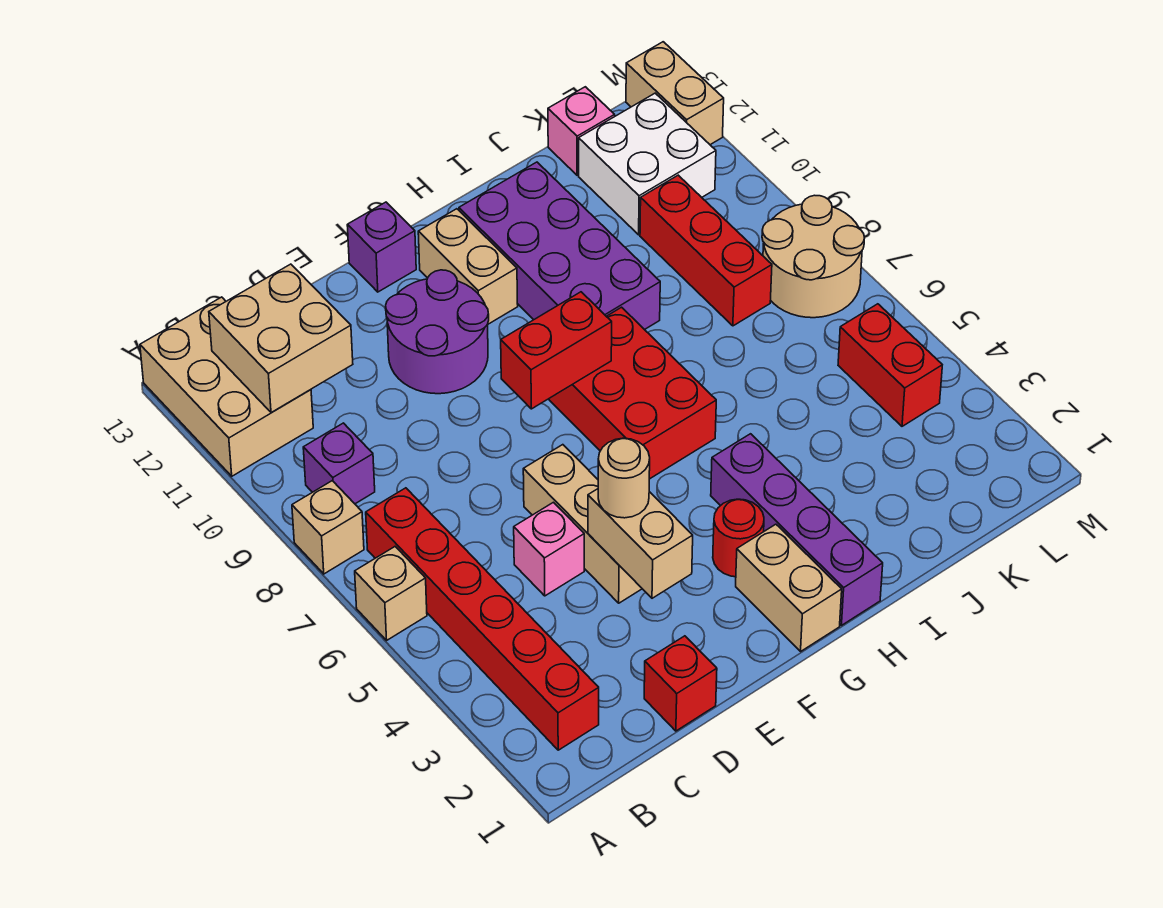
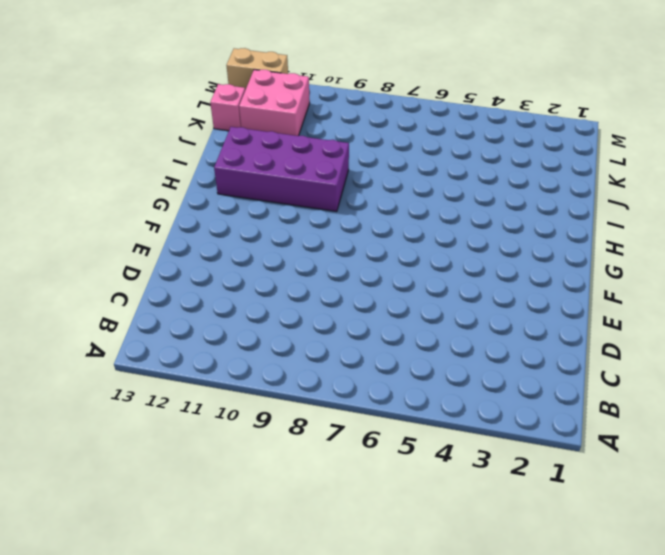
pink brick K11:L12 level 1 -> white brick K11:L12 level 1
none -> tan brick A6 level 1
none -> tan brick A8 level 1
none -> tan brick A11:B13 level 1

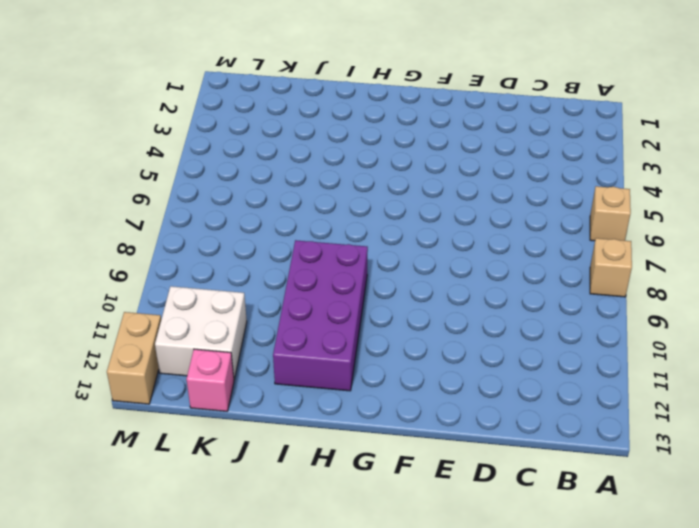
none -> tan brick A11:B13 level 1
none -> red brick B2:B7 level 1
none -> purple brick B9 level 1

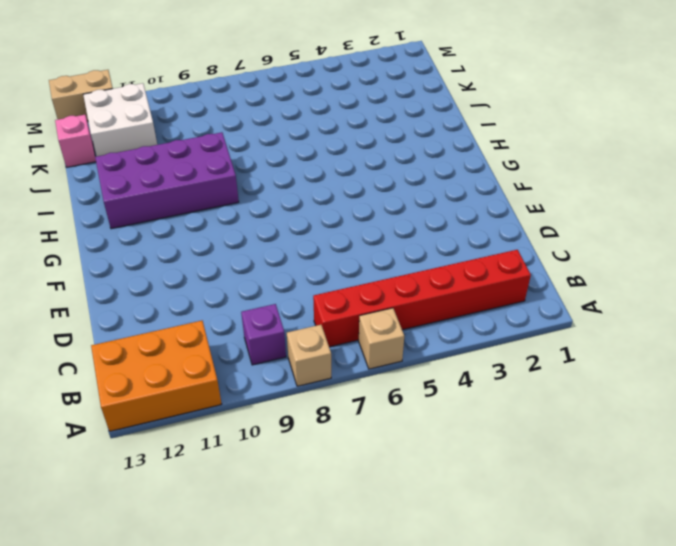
orange brick A11:B13 level 1 -> tan brick A11:B13 level 1
none -> red brick D1 level 1
none -> pink brick D5 level 1
none -> tan brick E4:E6 level 1

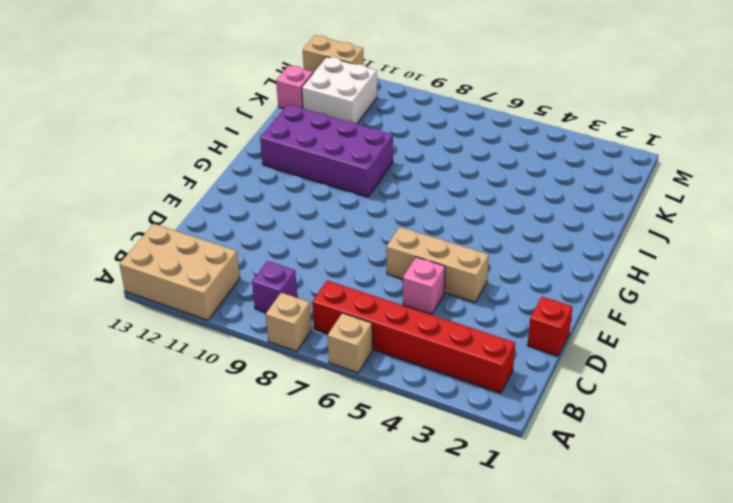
none -> purple round brick E10:F11 level 1
none -> purple brick F13 level 1
none -> tan brick G1:G2 level 1

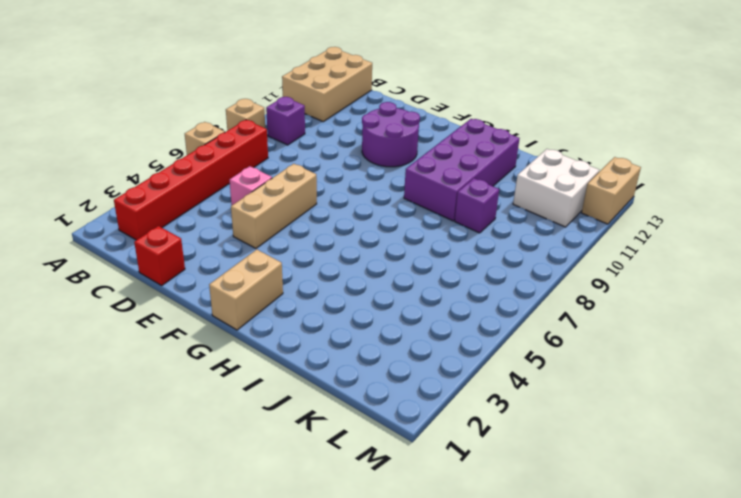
purple brick J9 level 1 -> purple brick F13 level 1
none -> red round brick G3 level 1
none -> red brick G6:H8 level 1
none -> tan brick G11:G12 level 1

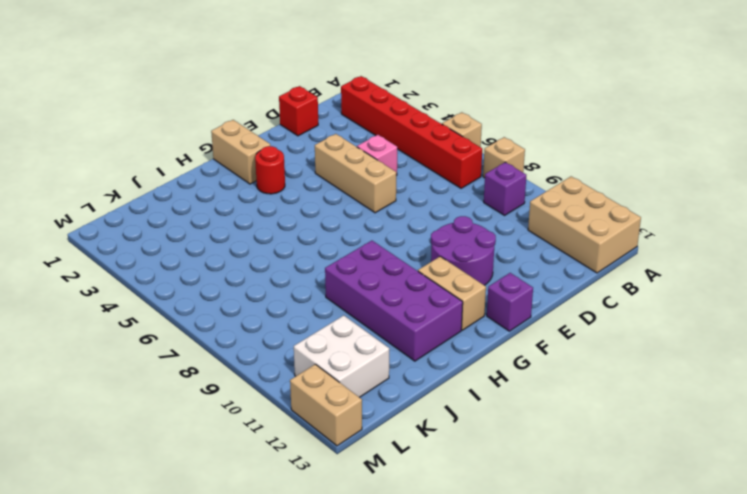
none -> red brick G6:H8 level 1
none -> purple brick H1:H4 level 1
none -> red brick K8:K10 level 1

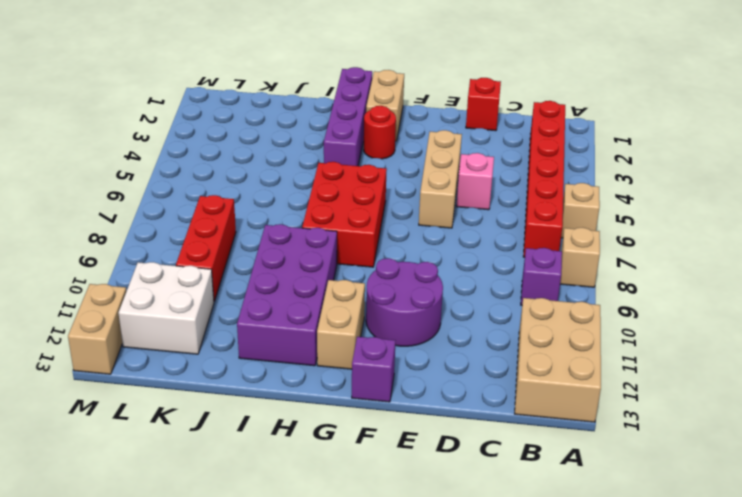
none -> pink brick K13 level 1
none -> red brick L4:L5 level 1
none -> tan round brick L7:M8 level 1

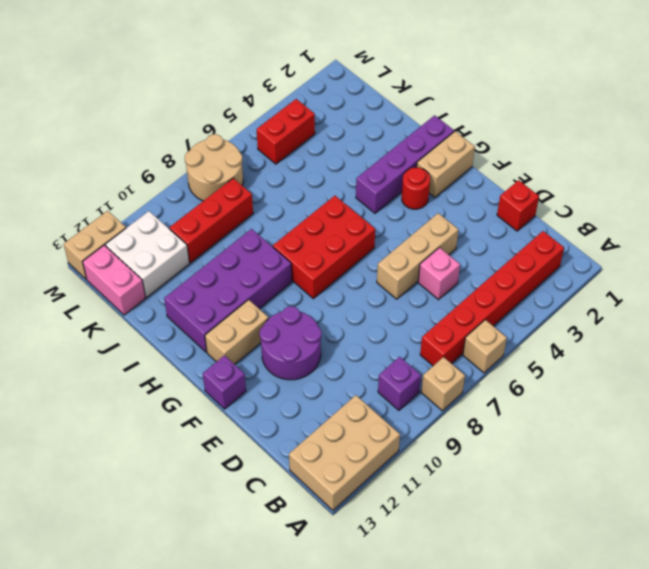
pink brick K13:L13 level 1 -> pink brick K13 level 1
none -> tan brick B11:C12 level 2
none -> tan brick E3:E4 level 2
none -> red brick F8:G8 level 2

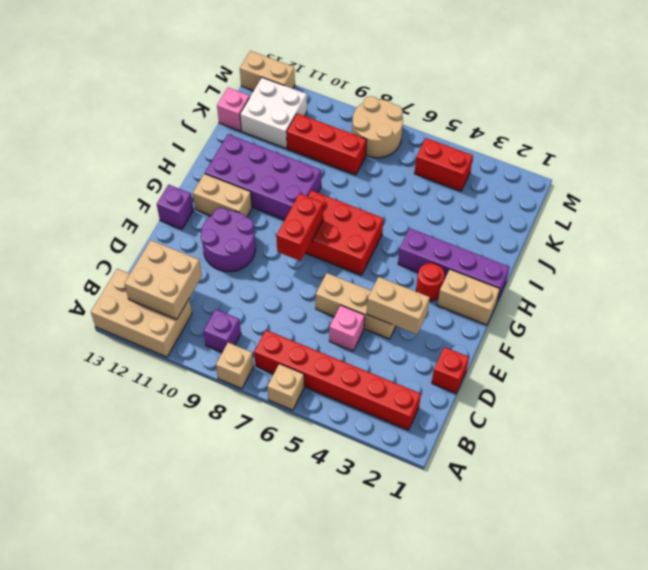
none -> tan round brick E4 level 3

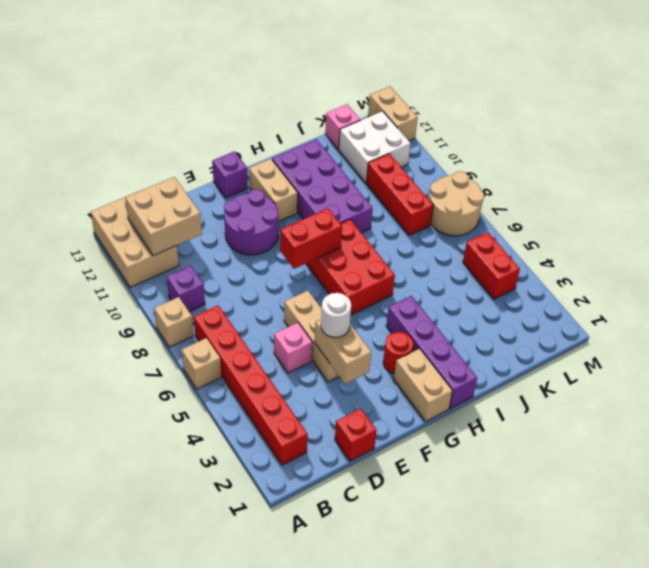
white round brick E4 level 3 -> tan round brick E4 level 3

